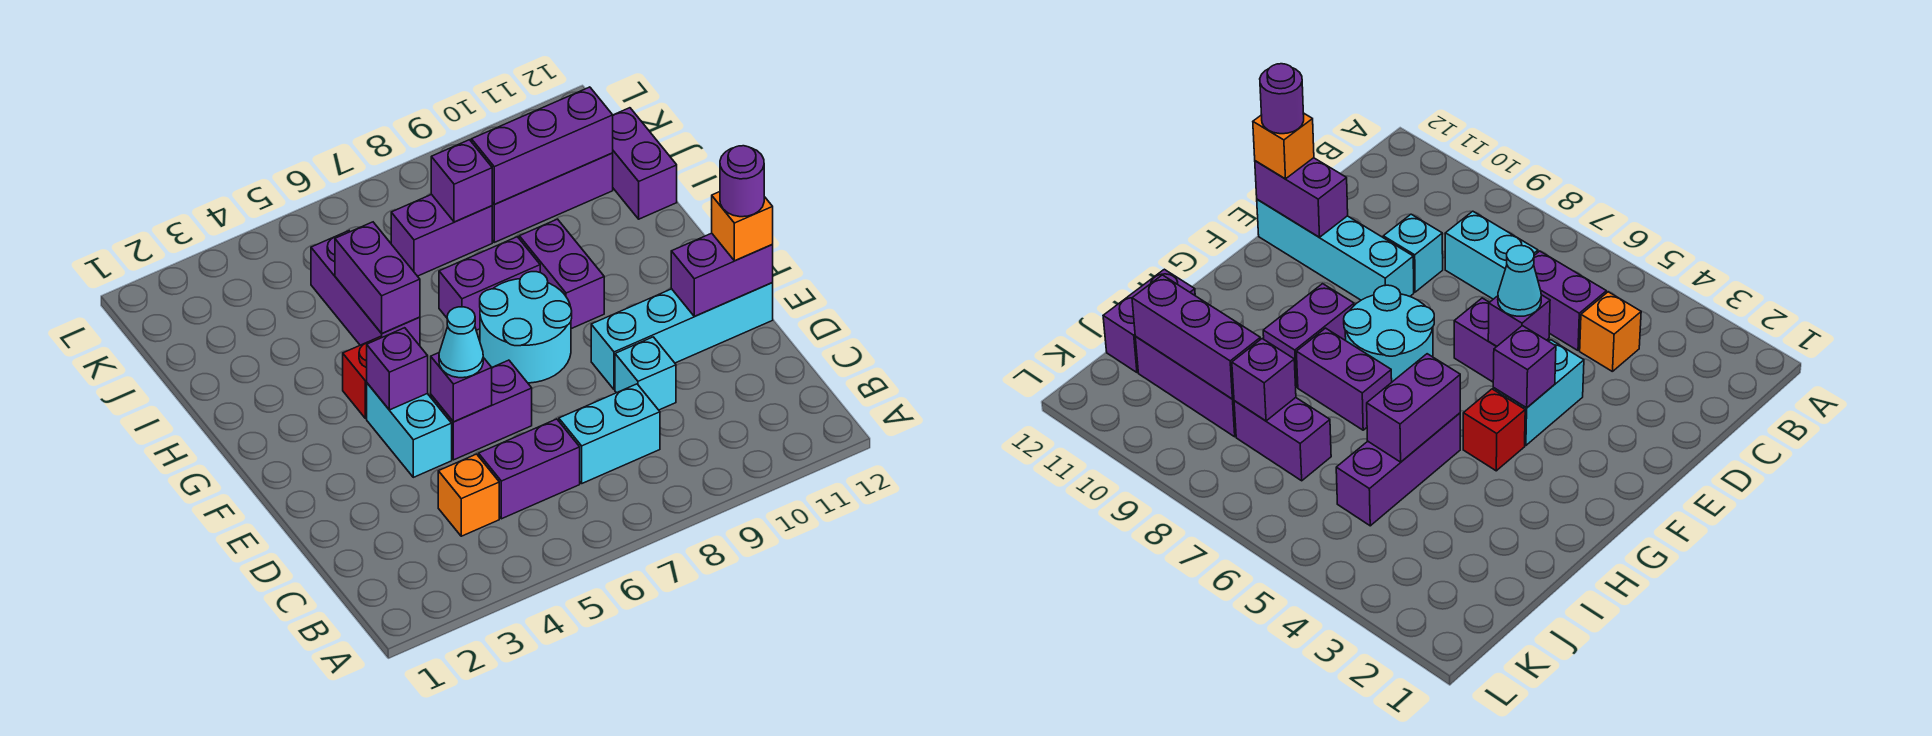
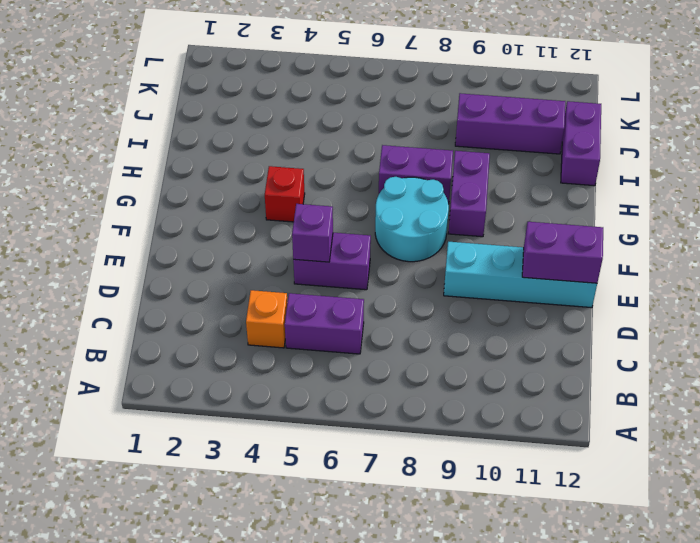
none -> cyan brick C7:C8 level 1
none -> cyan brick D9 level 1
none -> cyan brick E4:F4 level 1

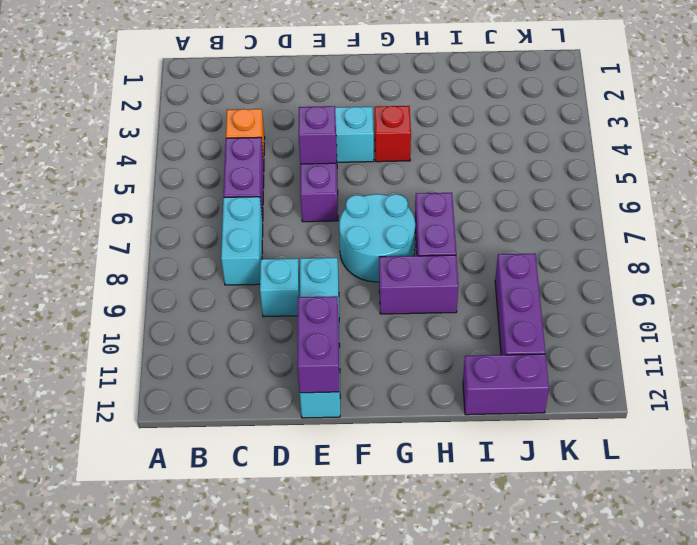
none -> purple brick H5:J5 level 1
none -> purple brick J7:J8 level 1
none -> purple brick F4 level 2

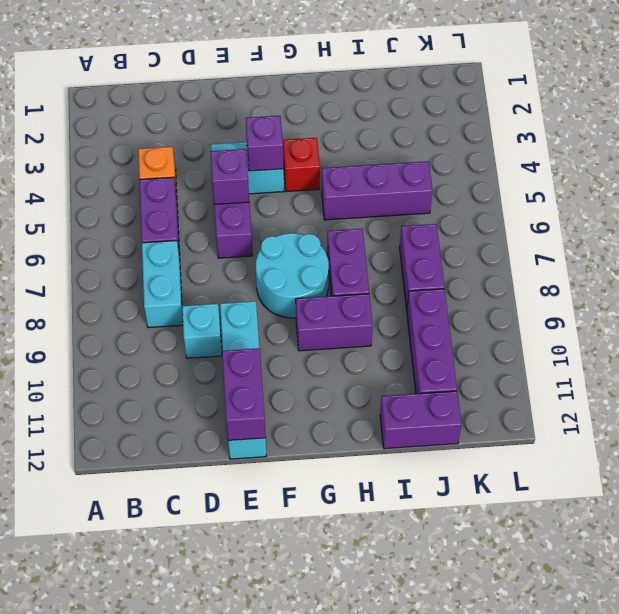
none -> purple brick H5:I5 level 2
none -> purple brick J8 level 2
none -> purple brick J9:J11 level 2

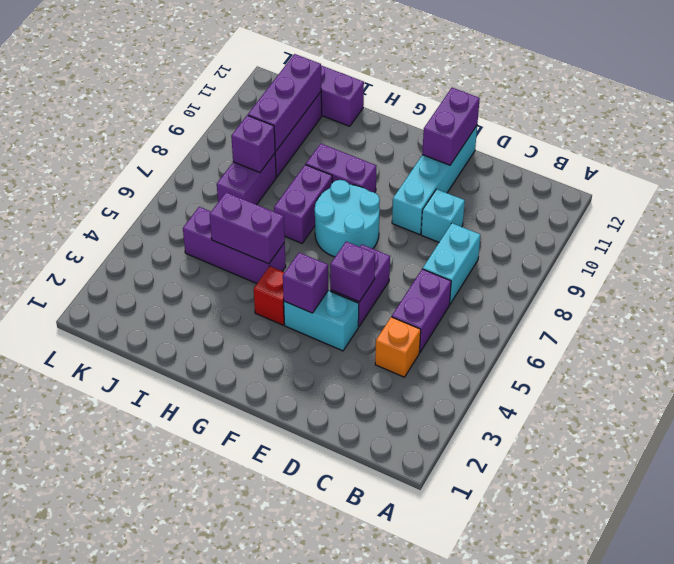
none -> cyan cone E5 level 3
none -> orange brick E12 level 3
none -> purple round brick E12 level 4

